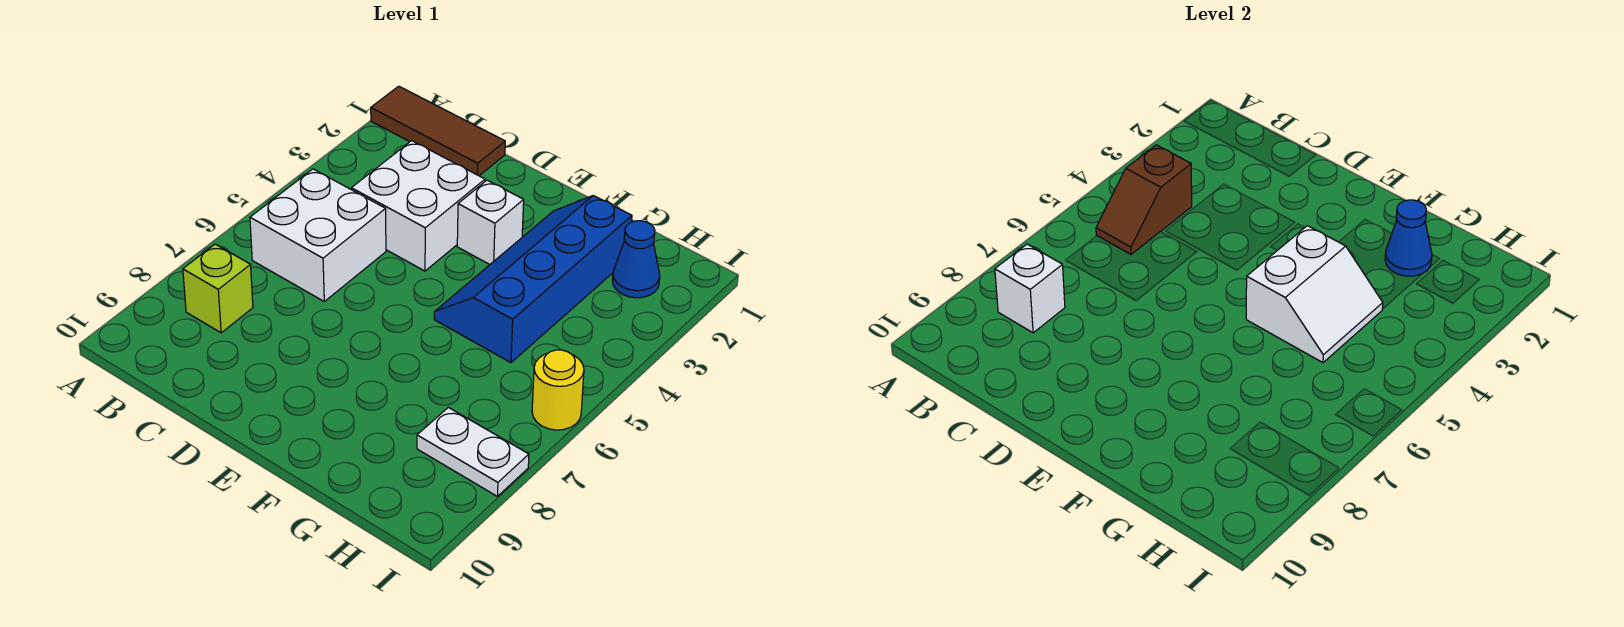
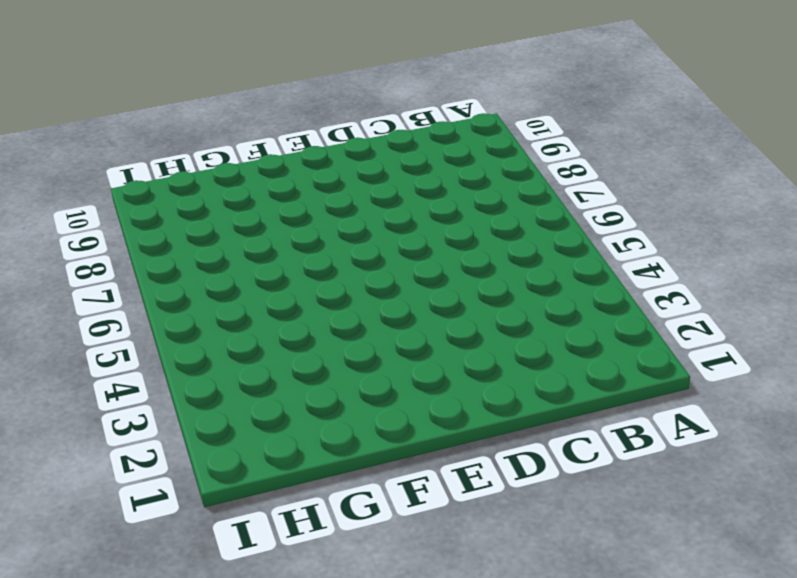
none -> brown tile A1:C1 level 1
none -> white brick B5:C6 level 1
none -> lime brick B8 level 1

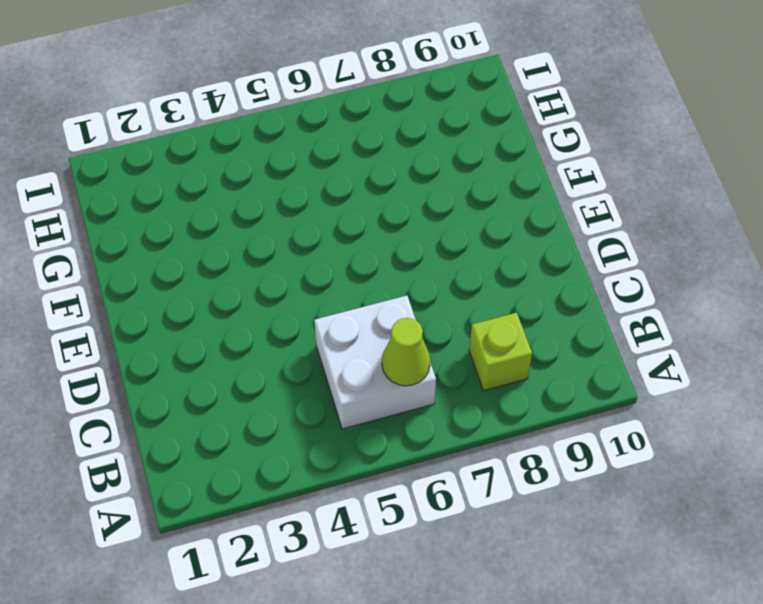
lime cone B6 level 2 -> none
none -> brown tile A1:C1 level 1
none -> white brick C3:D4 level 1
none -> white brick E3 level 1

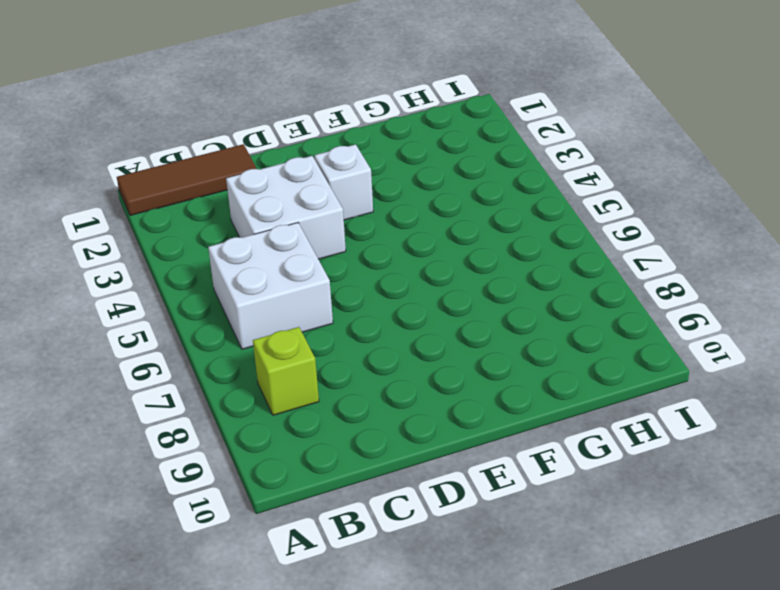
none -> blue slope F2:G5 level 1 top G
none -> blue cone H2 level 1
none -> white plate H8:I8 level 1

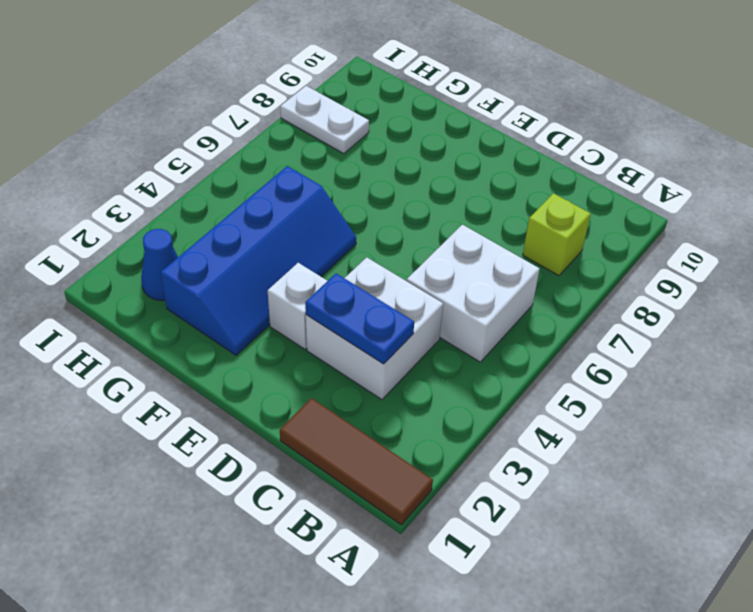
blue plate C3:D3 level 2 -> none
none -> yellow round brick I6 level 1
none -> brown slope B4:B5 level 2 top 4
none -> white brick B8 level 2

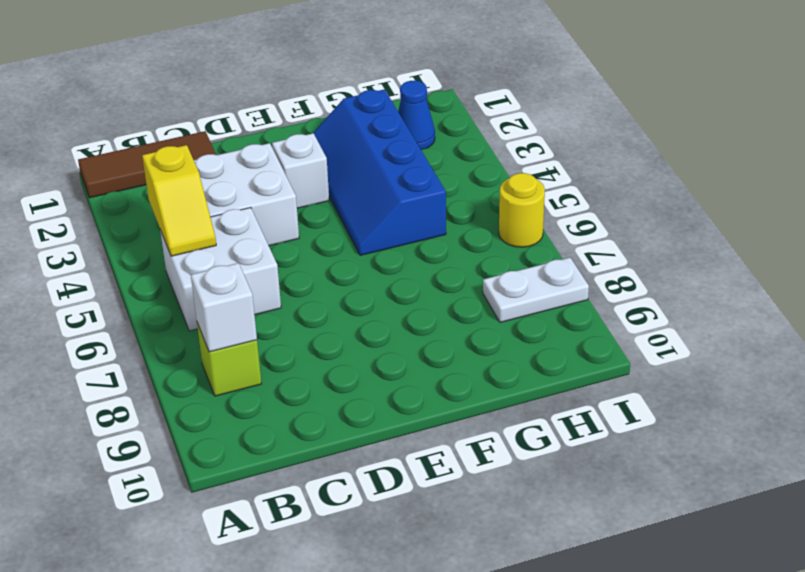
yellow slope B4:B5 level 2 top 4 -> brown slope B4:B5 level 2 top 4
none -> white slope F4:G5 level 2 top F
none -> blue cone G2 level 2

